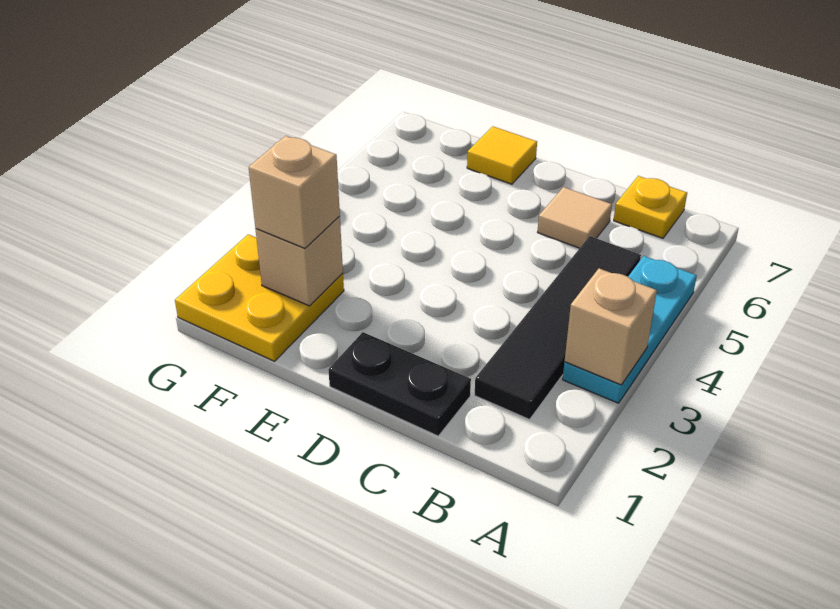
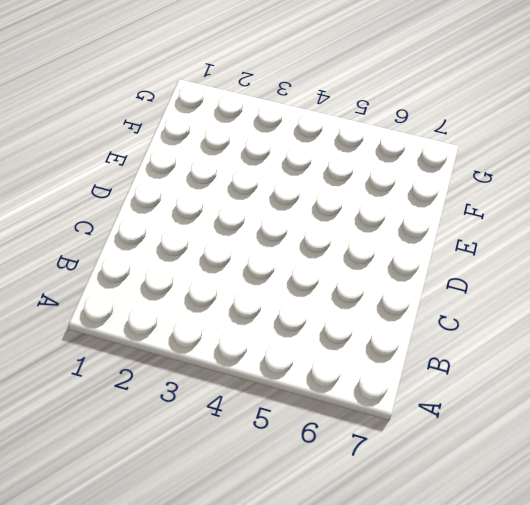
none -> cyan plate A3:A5 level 1
none -> black tile B2:B5 level 1

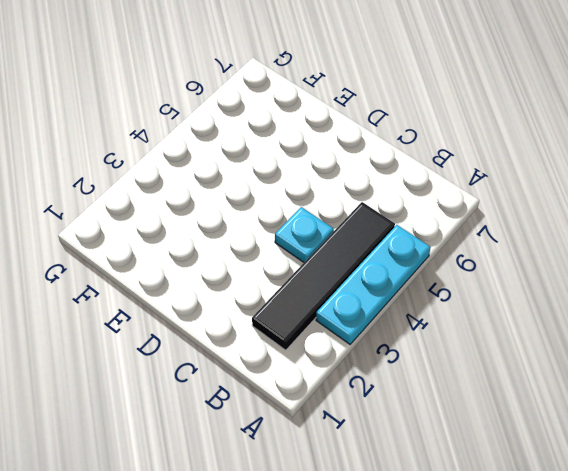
cyan plate C4 level 1 -> none
none -> yellow plate B7 level 1
none -> black plate C1:D1 level 1

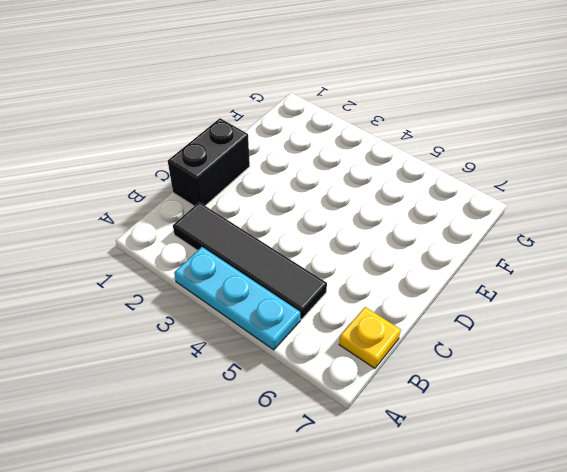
black brick C1:D1 level 1 -> black plate C1:D1 level 1
none -> tan tile C6 level 1
none -> yellow tile E7 level 1

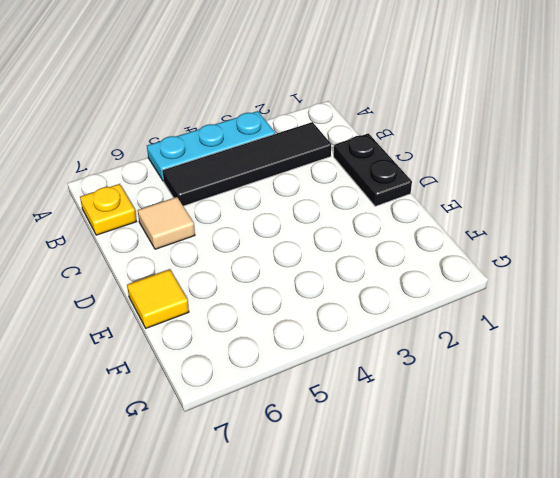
none -> yellow plate F1:G2 level 1
none -> tan brick A3 level 2

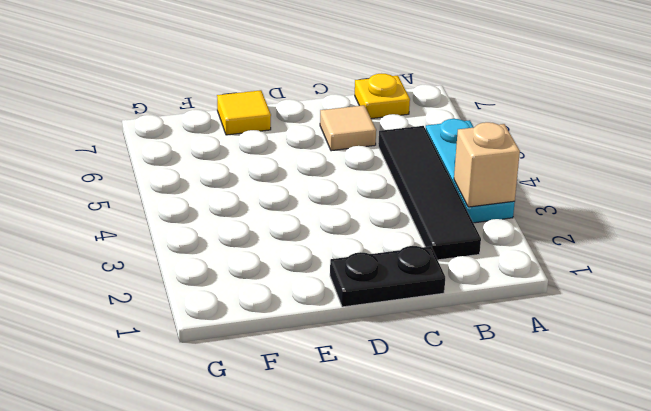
none -> yellow plate F1:G2 level 1
none -> tan brick F2 level 2

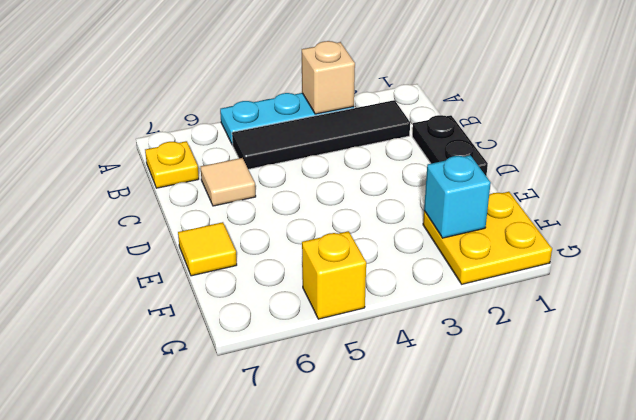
cyan brick F2 level 2 -> tan brick F2 level 2
yellow brick G5 level 1 -> none
none -> tan brick F2 level 3

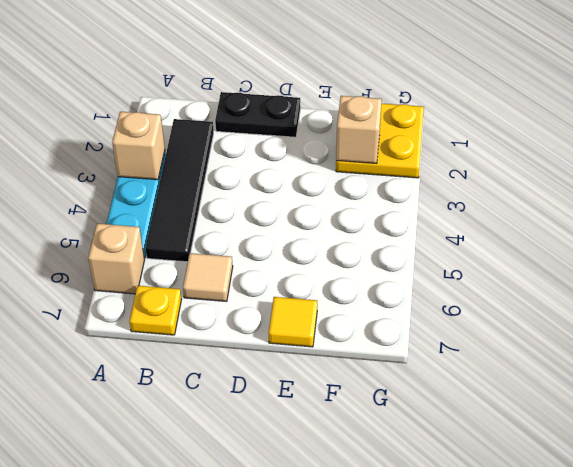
tan brick A6 level 1 -> tan brick F2 level 3

